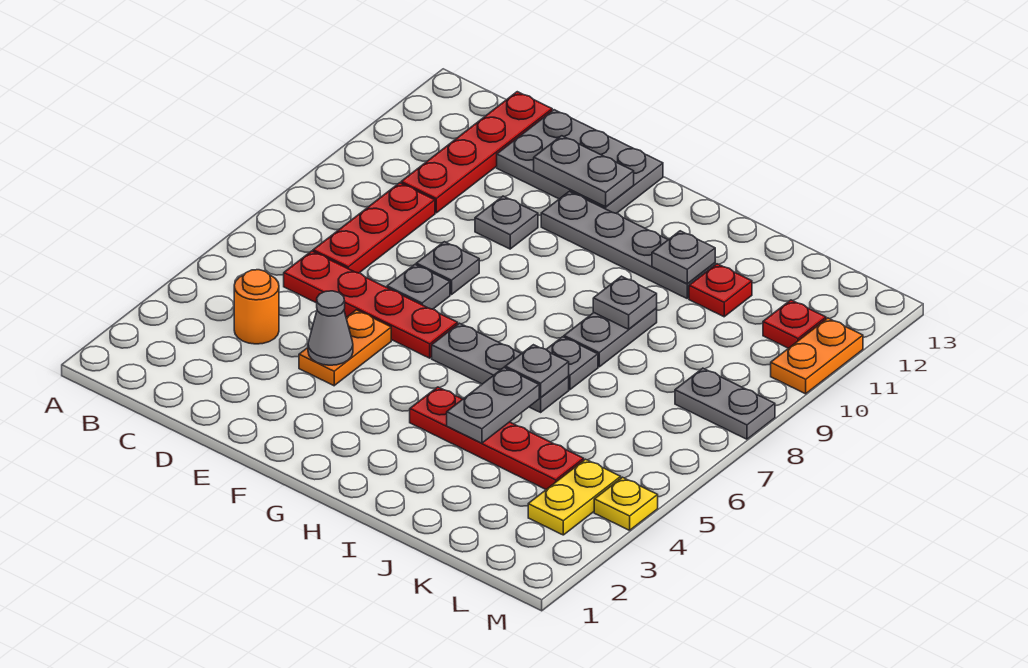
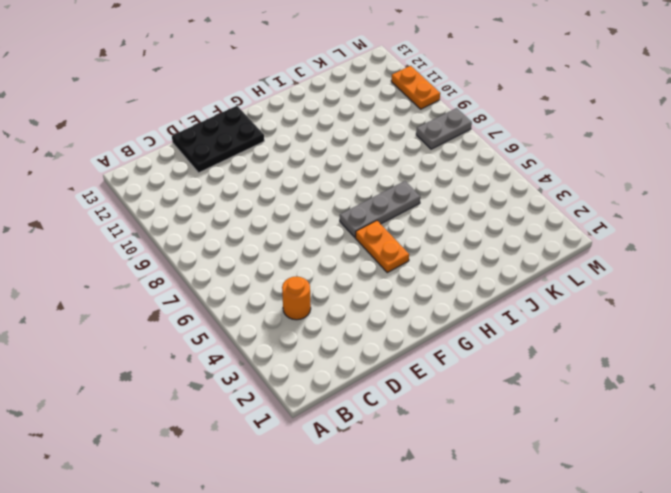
black plate D12:F13 level 1 -> grey plate D12:F13 level 1
orange plate G4:G5 level 1 -> orange plate E4:E5 level 1
none -> red plate C6:F6 level 1
none -> red plate C7:C9 level 1
none -> red plate C10:C13 level 1

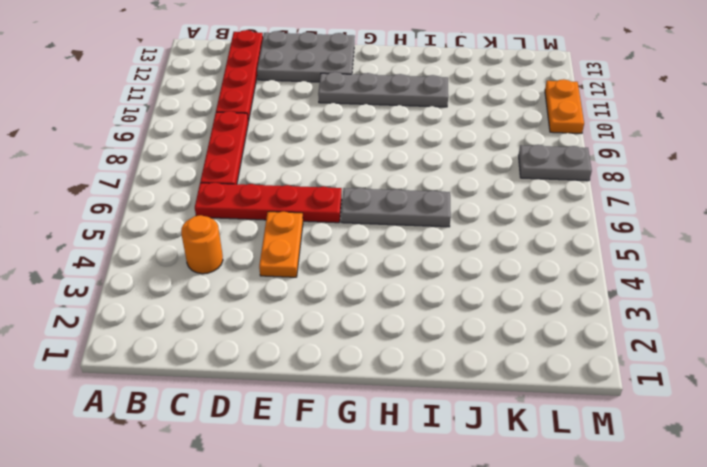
none -> grey plate E7 level 1
none -> grey plate E8 level 1
none -> grey plate E10 level 1

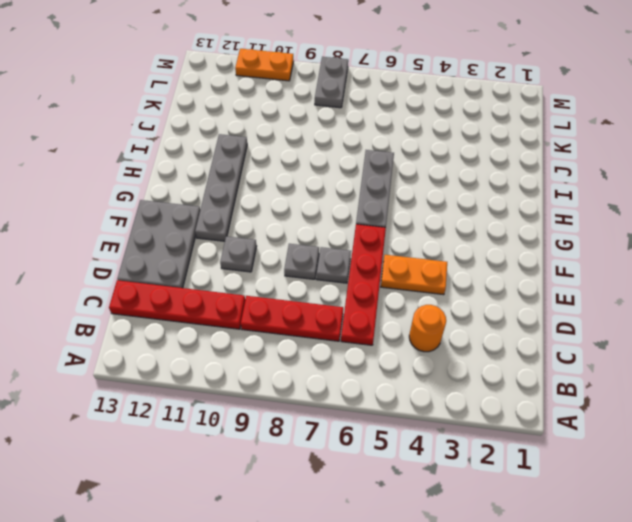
none -> red plate H4:K4 level 1
none -> grey plate I7 level 1
none -> grey plate I8:I9 level 1

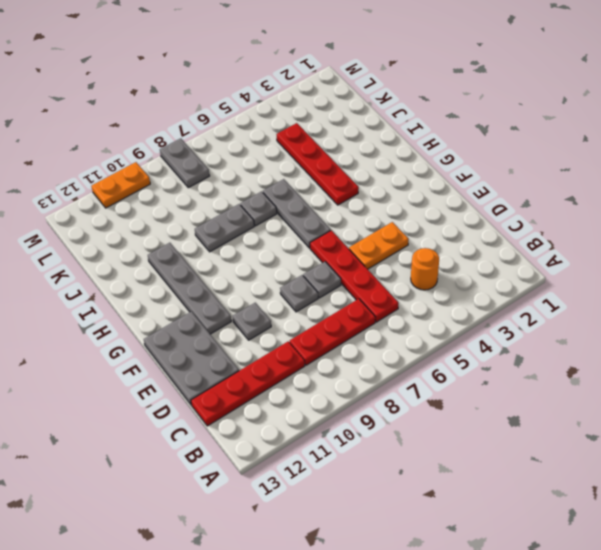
none -> red plate J11 level 1
none -> yellow plate L3:L4 level 1
none -> red plate L11 level 1

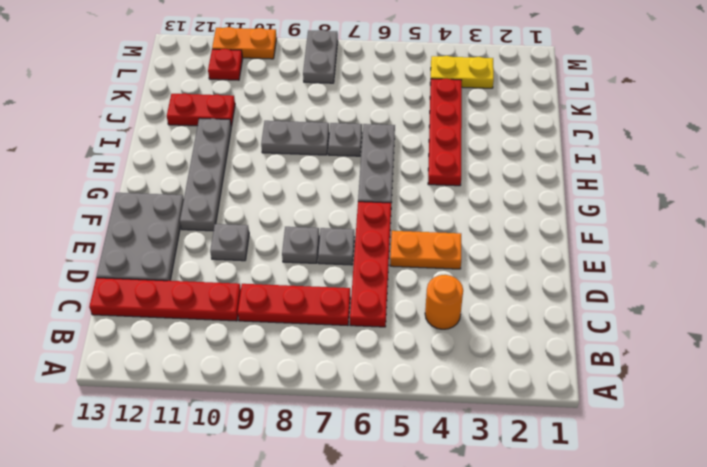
red plate J11:J12 level 1 -> red plate J11 level 1
none -> yellow plate M4 level 1
none -> grey cone E4 level 2
none -> grey plate E12:F12 level 2

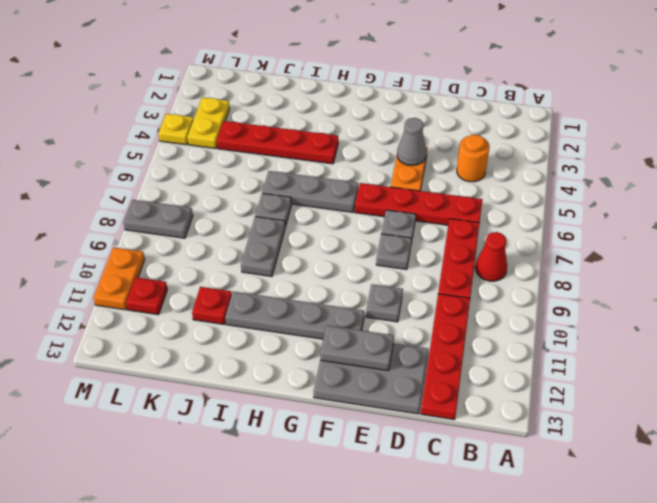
red cone B8 level 1 -> none
none -> grey plate I4:I5 level 2
none -> grey plate I6 level 2
none -> grey plate I9 level 2

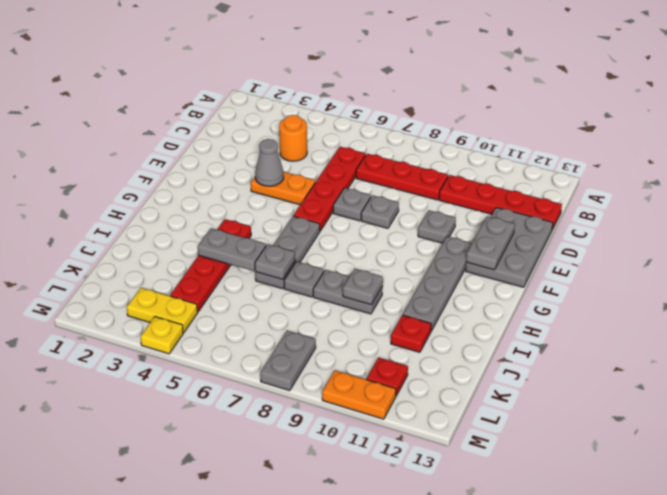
none -> grey plate I11 level 2

